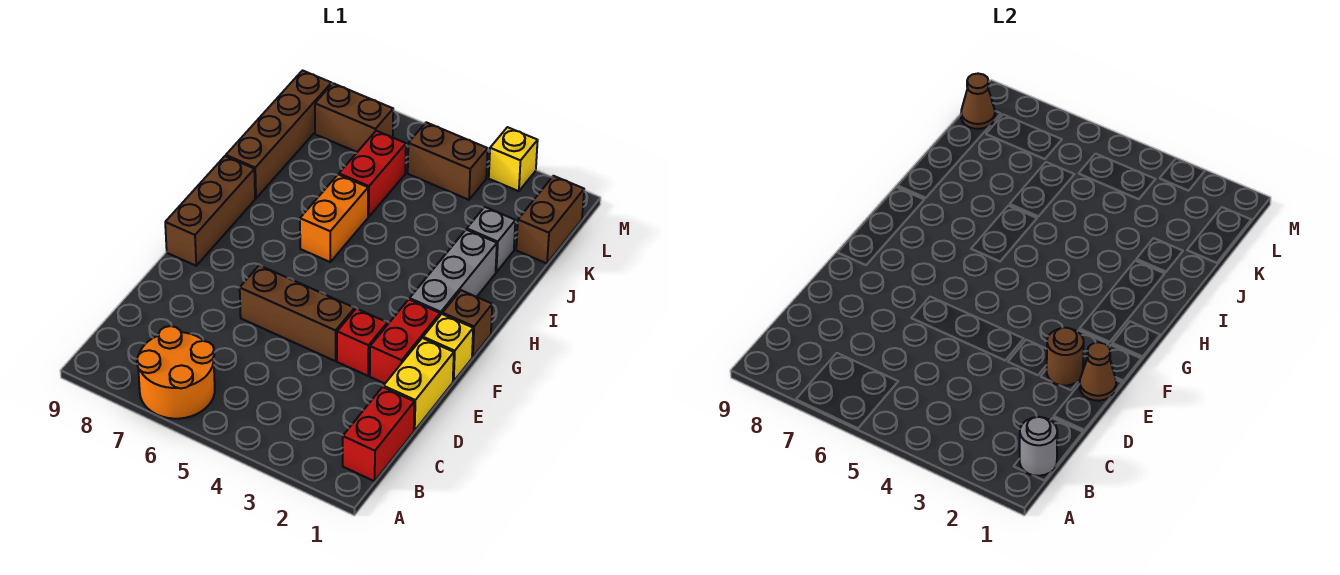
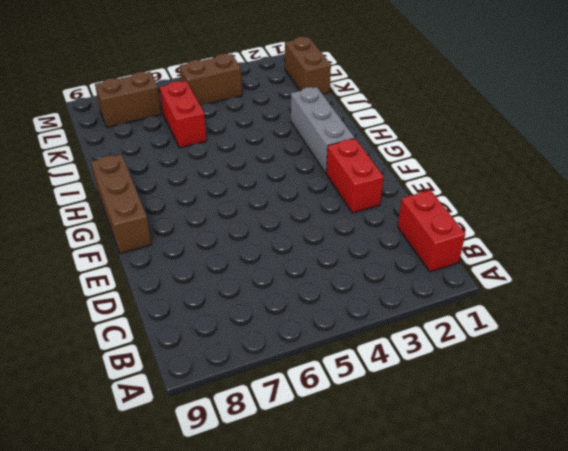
none -> orange round brick A6:B7 level 1
none -> yellow brick D1:E1 level 1
none -> red brick E3 level 1

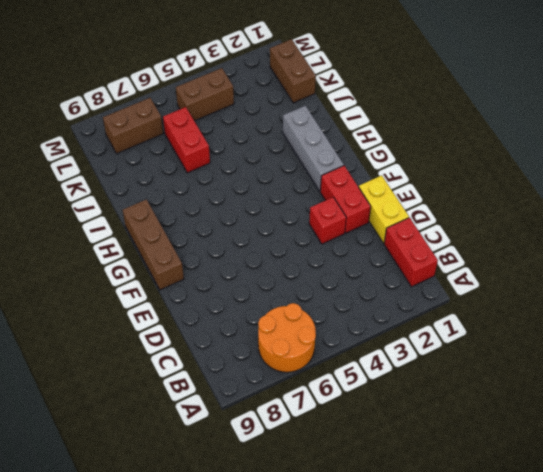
none -> brown brick E4:E6 level 1
none -> yellow brick F1 level 1
none -> brown brick G1 level 1

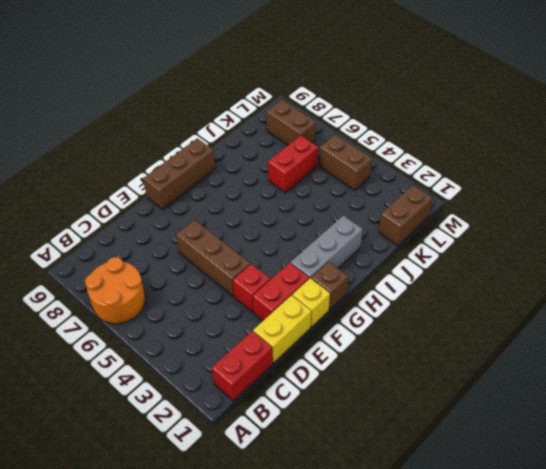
none -> orange brick H6:I6 level 1
none -> brown brick I9:L9 level 1
none -> grey brick J2 level 1

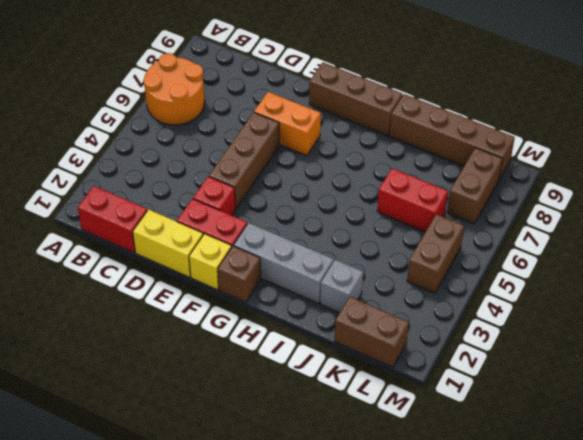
orange brick E7:F7 level 1 -> orange brick H6:I6 level 1
none -> yellow brick M3 level 1
none -> grey round brick B1 level 2
none -> brown cone E1 level 2

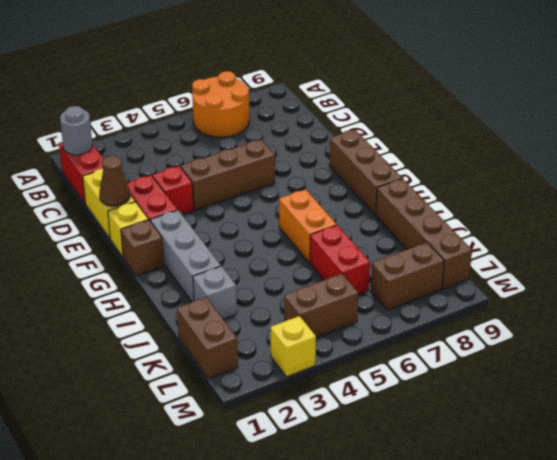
none -> brown round brick E2 level 2
none -> brown cone L9 level 2

